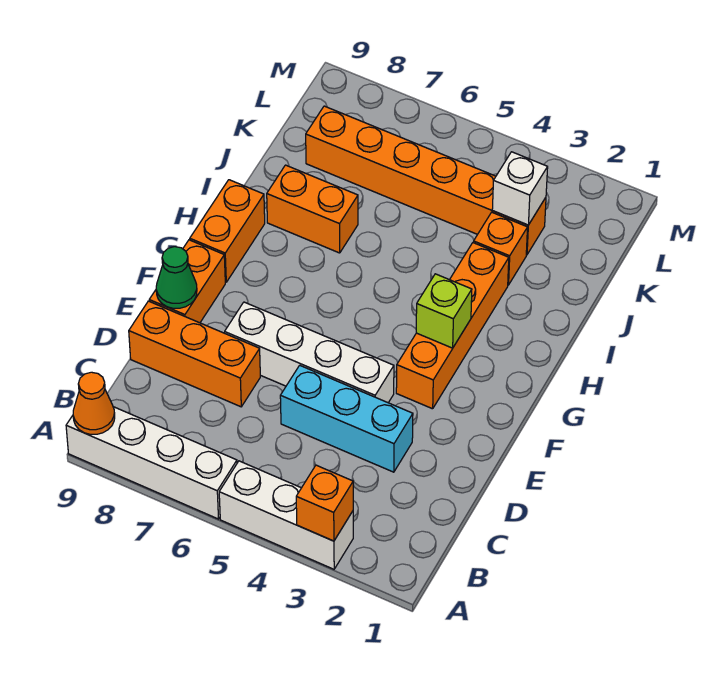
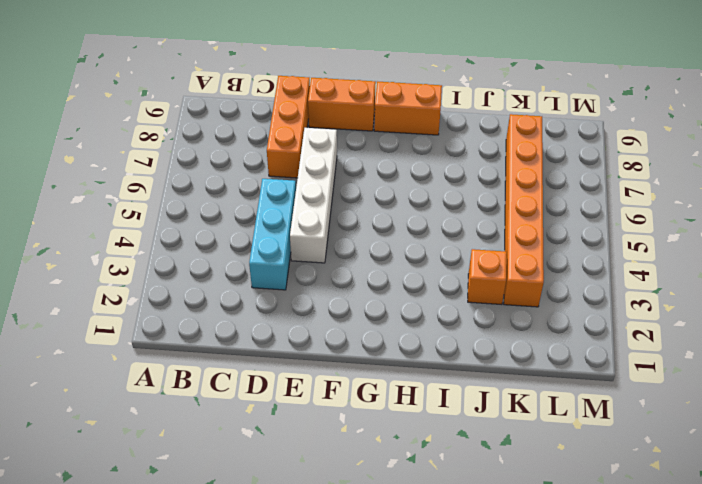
none -> white brick A3:A5 level 1
none -> white brick A6:A9 level 1
none -> orange brick F3:I3 level 1

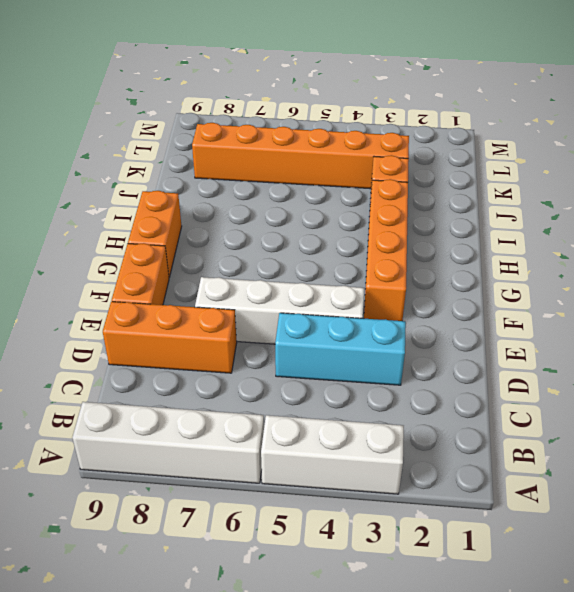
none -> orange brick I7:I8 level 1
none -> orange brick A3 level 2
none -> orange cone A9 level 2

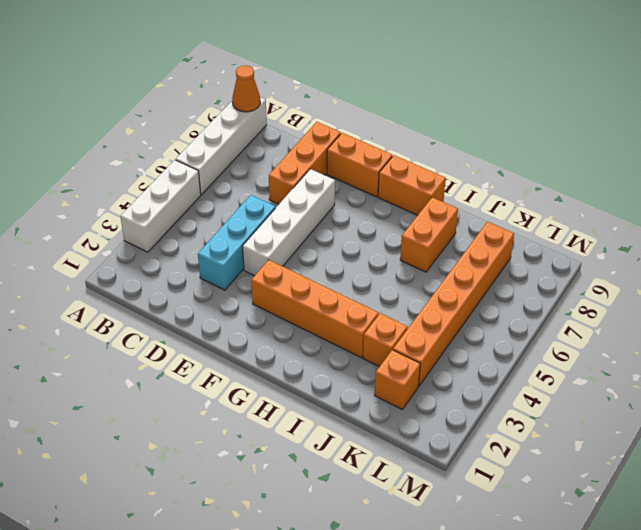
orange brick K2 level 1 -> orange brick A3 level 2
none -> green cone E9 level 2
none -> lime brick G3 level 2
none -> white brick K3 level 2

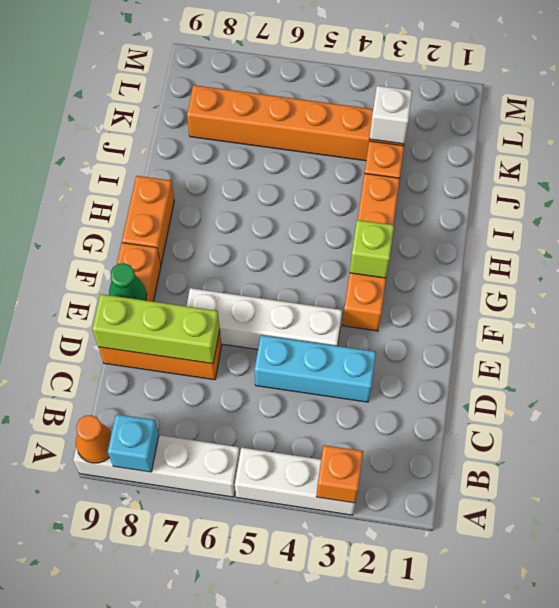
cyan brick A8 level 2 -> none
lime brick D7:D9 level 2 -> none
none -> orange brick I7:I8 level 1

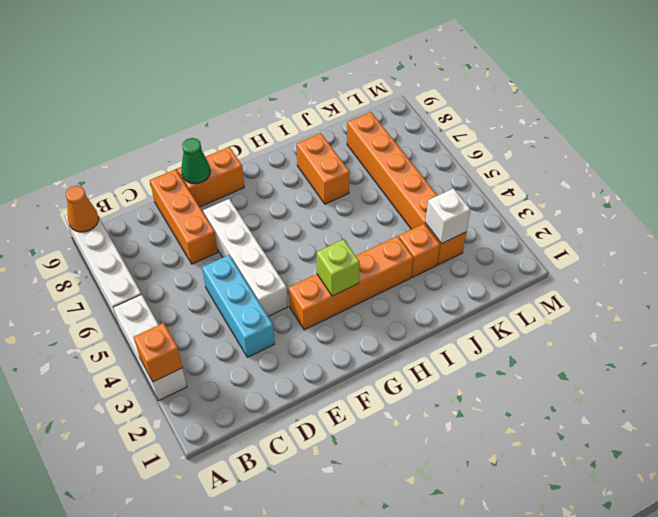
none -> orange brick G9:H9 level 1

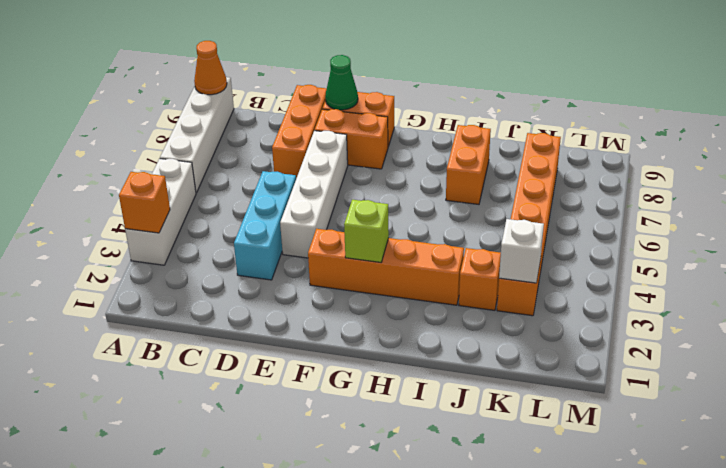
orange brick E8:F8 level 1 -> orange brick G9:H9 level 1

